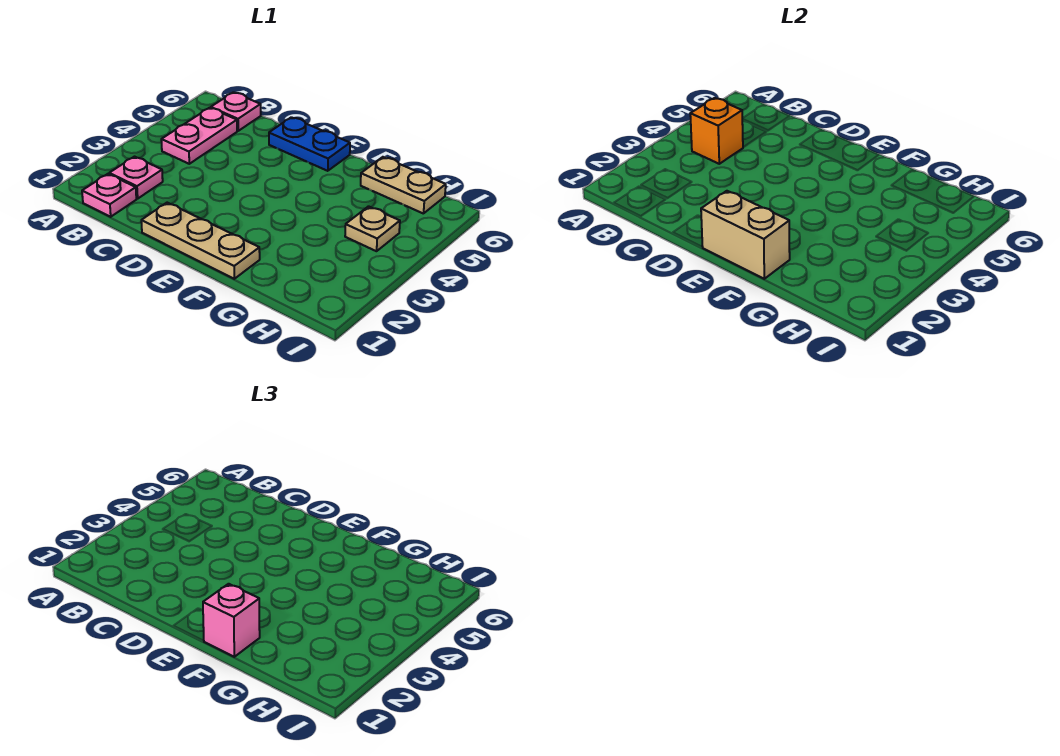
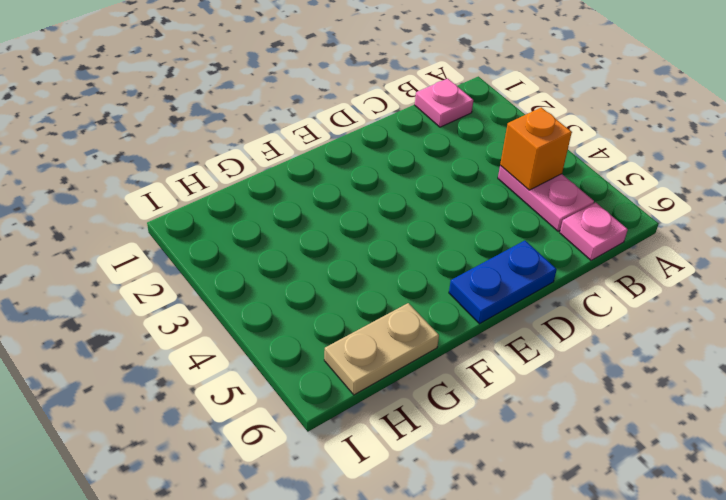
none -> pink plate B2 level 1
none -> tan plate D1:F1 level 1

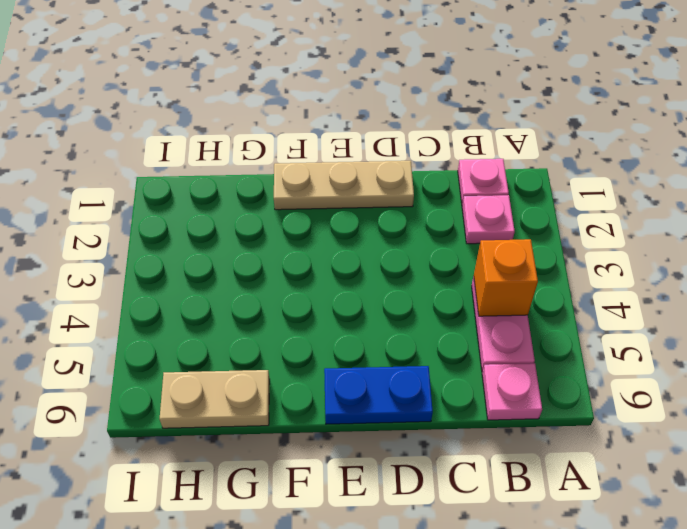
none -> tan plate H4 level 1
none -> tan brick E1:F1 level 2

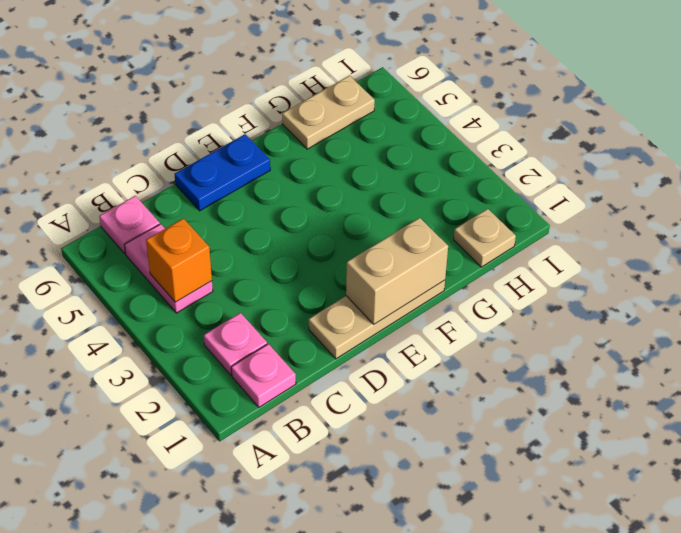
tan plate H1 level 1 -> tan plate H4 level 1
none -> pink brick F1 level 3

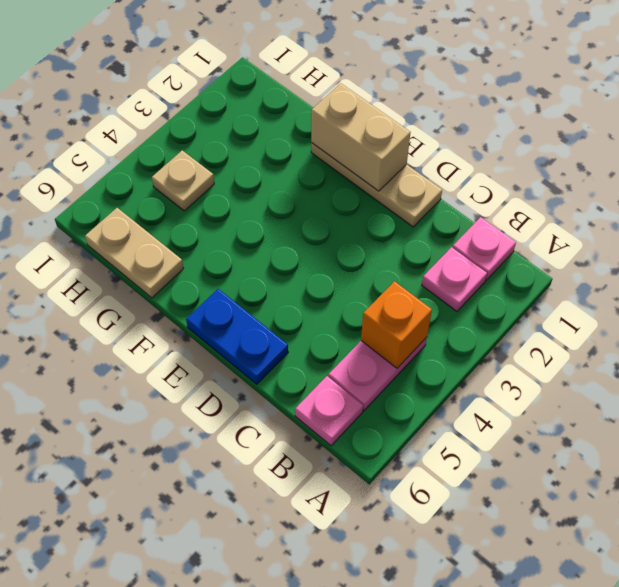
none -> pink brick F1 level 3

